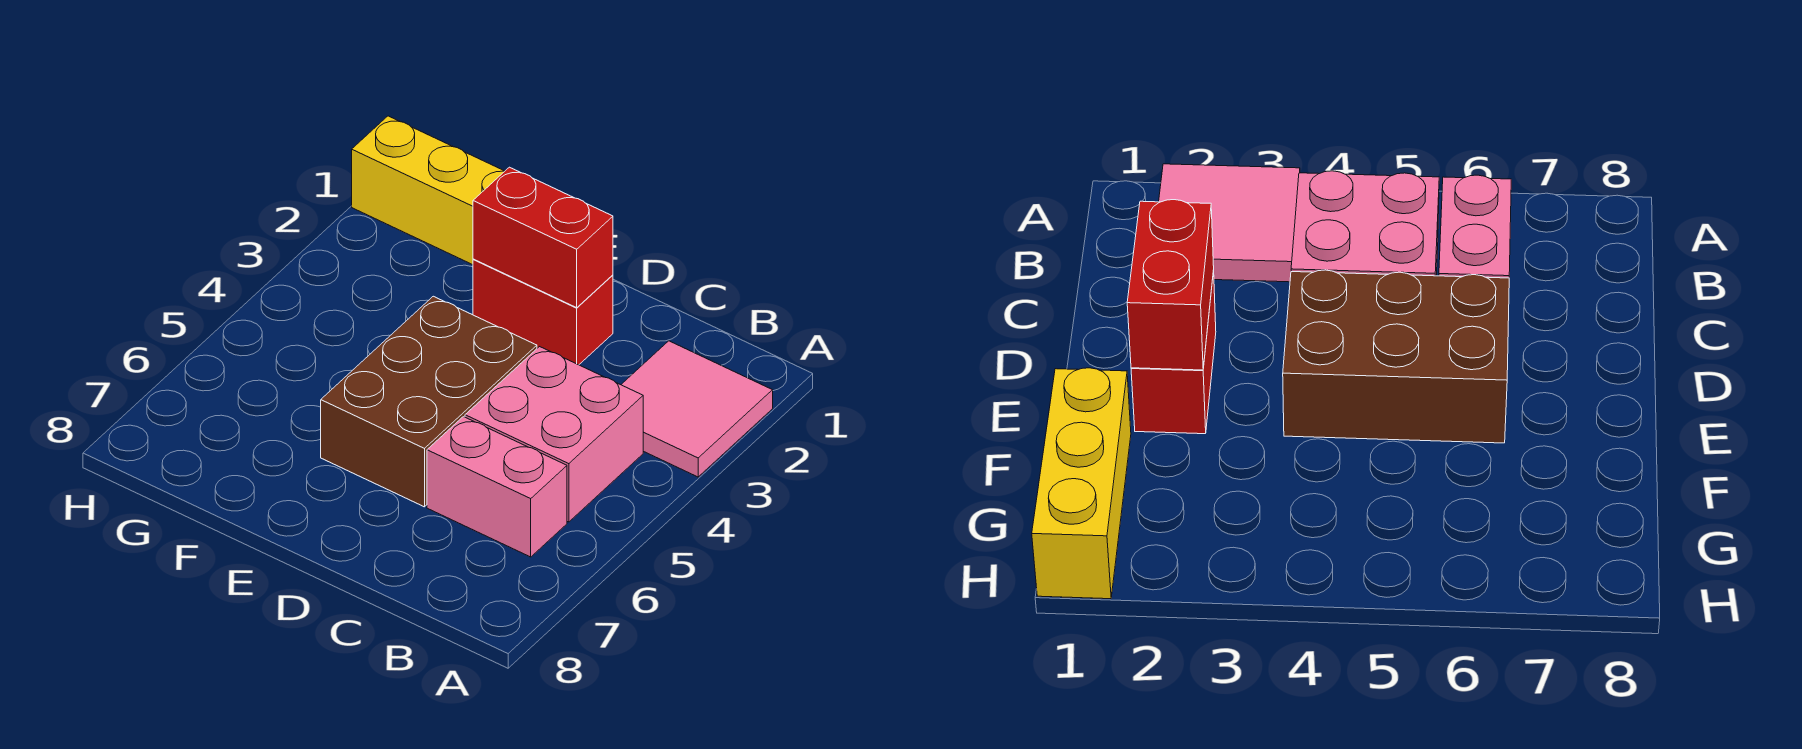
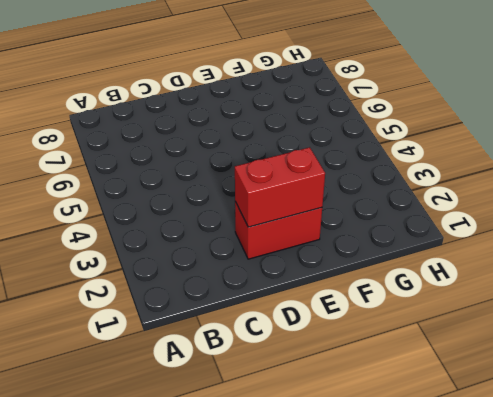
none -> pink tile A2:B3 level 1
none -> pink brick B4:C5 level 1

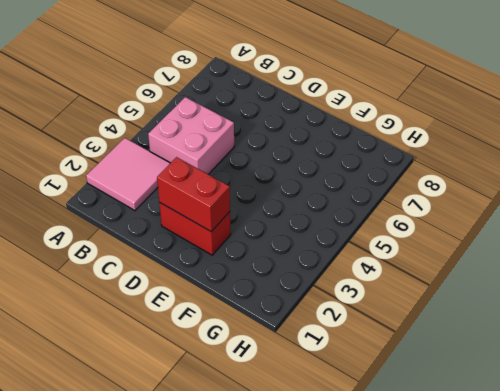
none -> pink brick B6:C6 level 1
none -> brown brick D4:E6 level 1

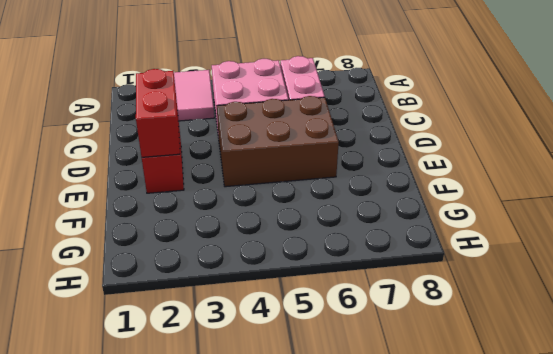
none -> yellow brick F1:H1 level 1

